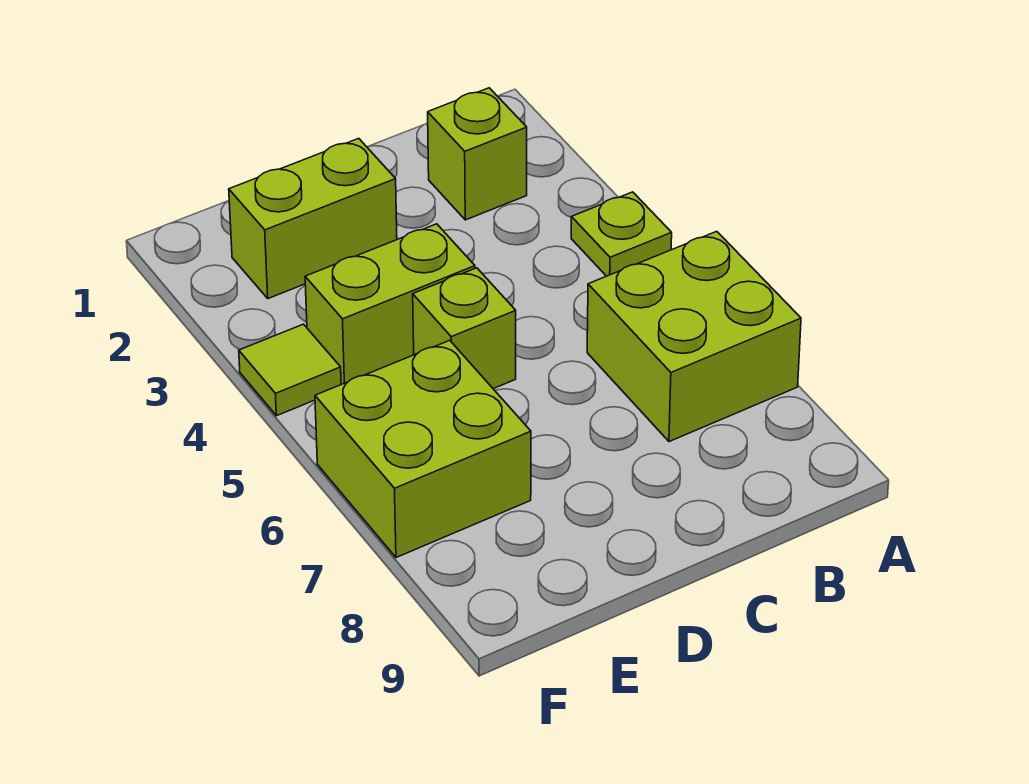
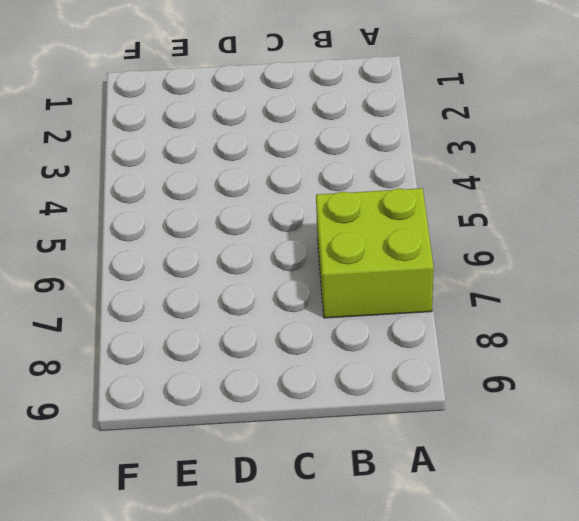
none -> lime plate A4 level 1
none -> lime brick B2 level 1

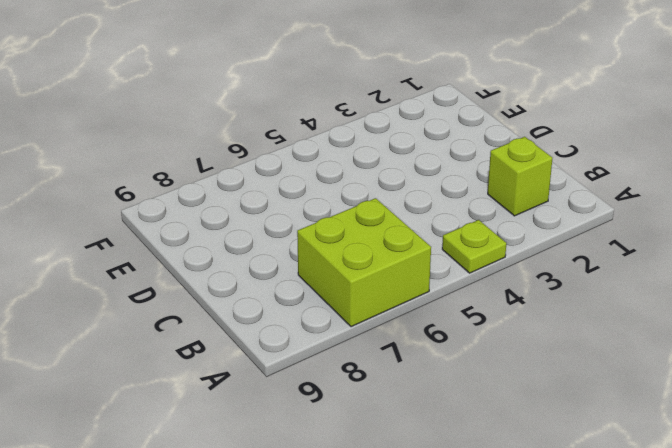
none -> lime brick D2:E2 level 1
none -> lime brick D4:E4 level 1

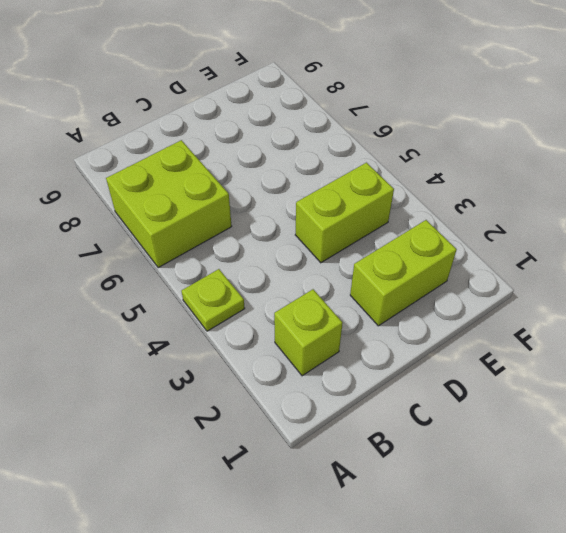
none -> lime brick D5 level 1
none -> lime brick E6:F7 level 1

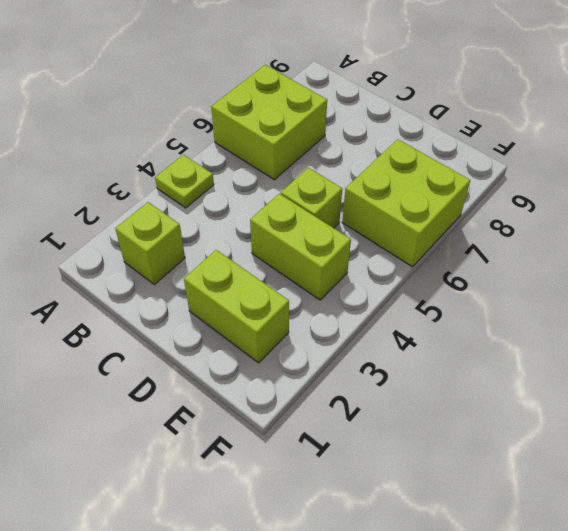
none -> lime tile F4 level 1

